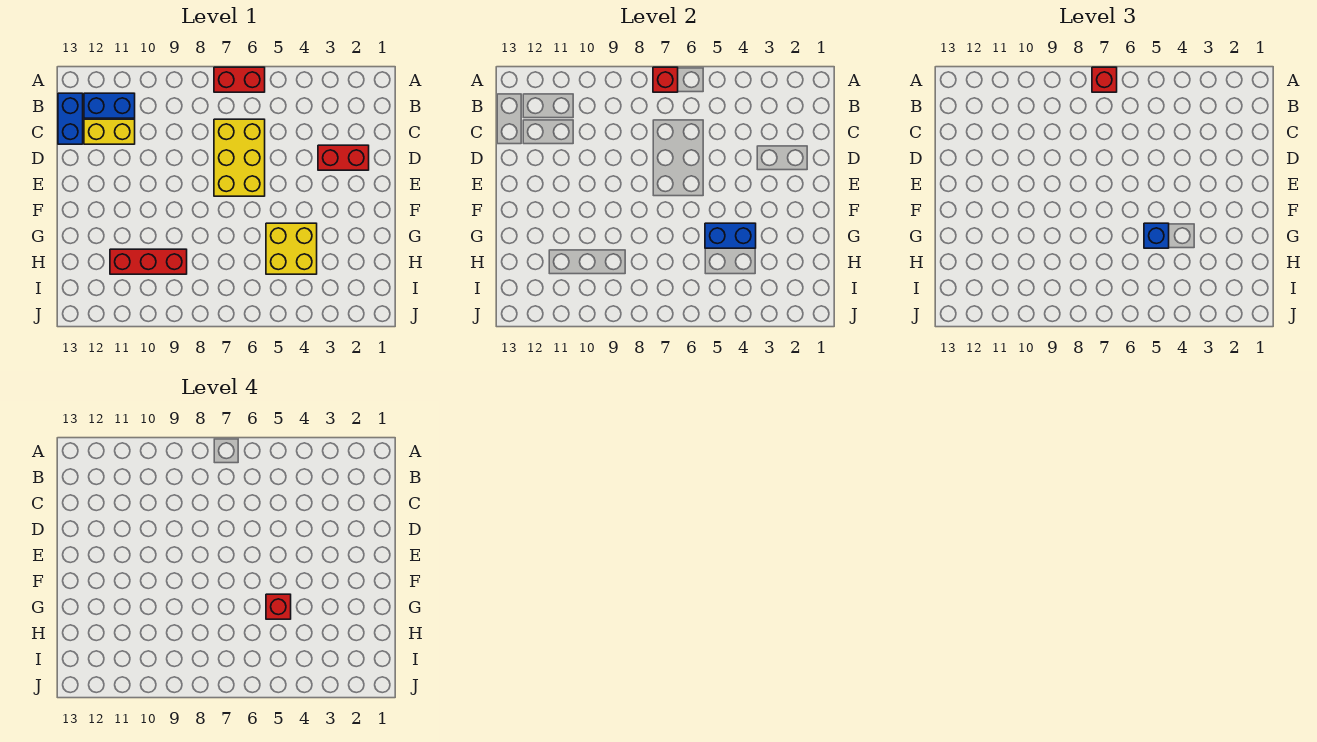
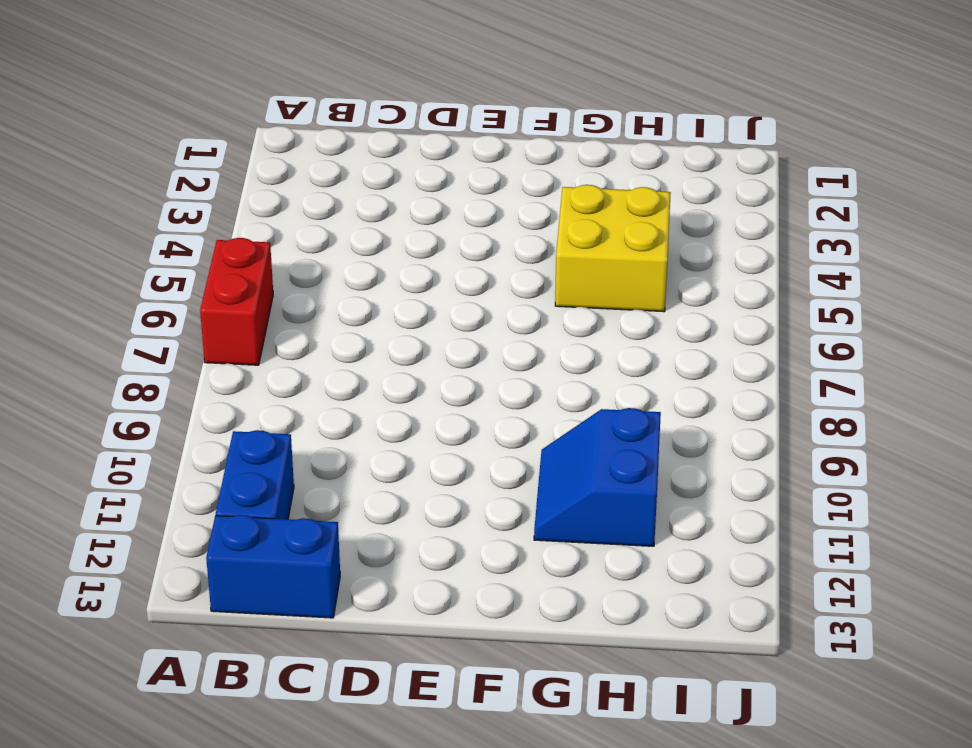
blue slope G10:H11 level 1 top H -> red brick H9:H11 level 1
none -> yellow brick C6:E7 level 1
none -> yellow brick C11:C12 level 1
none -> red brick D2:D3 level 1

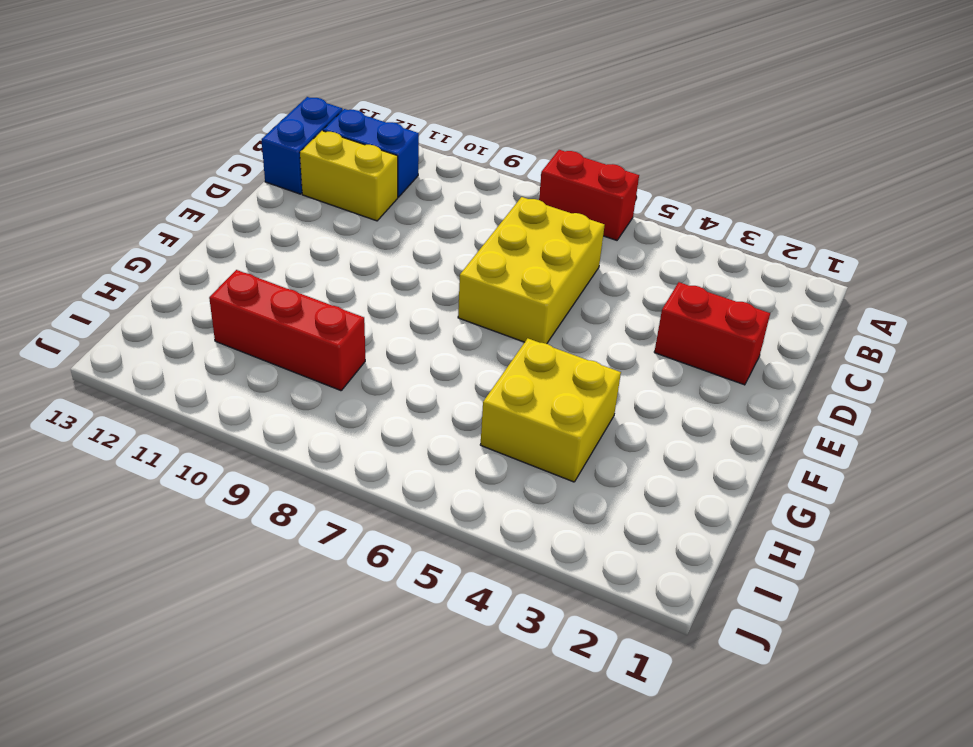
none -> red brick A7 level 2
none -> blue brick G4:G5 level 2
none -> red brick A7 level 3

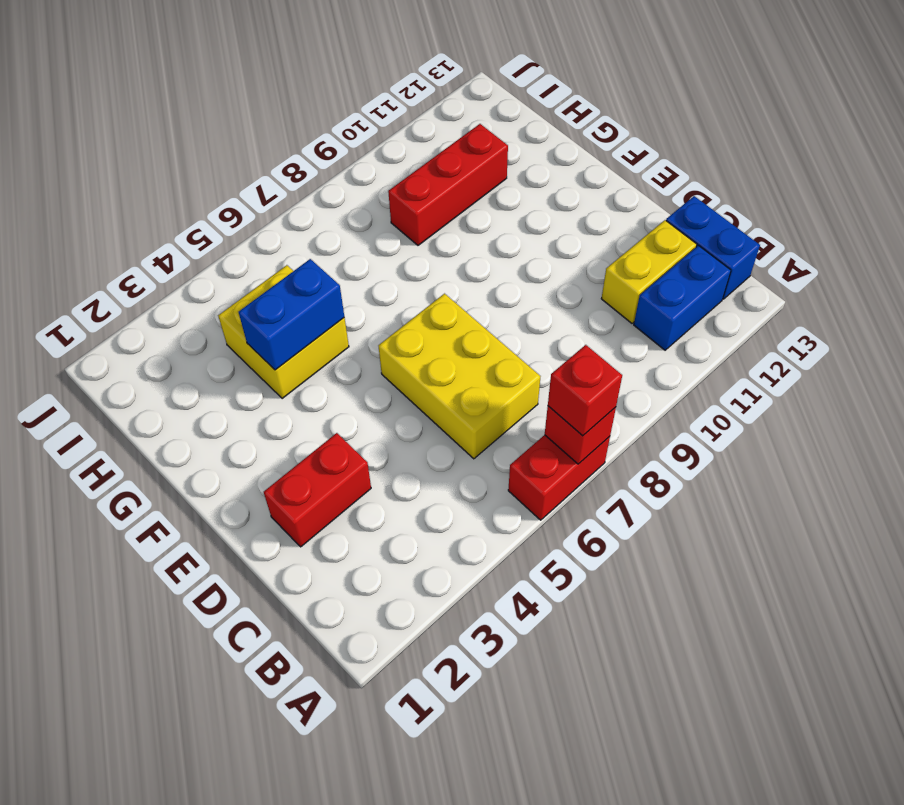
none -> blue brick G5 level 3
none -> red brick G5 level 4

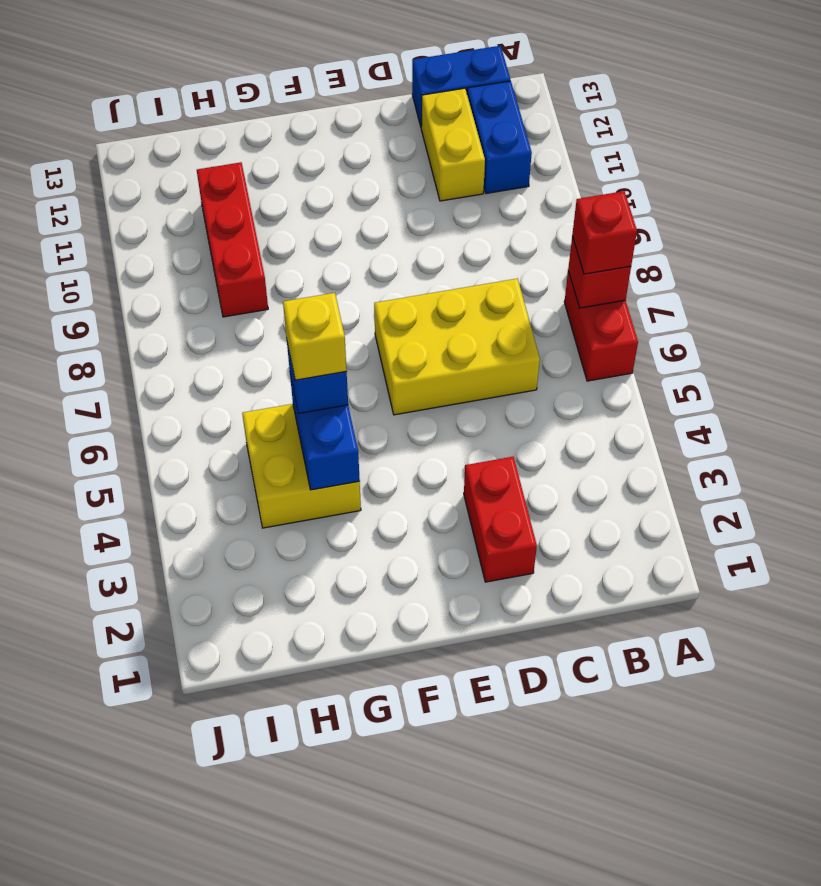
yellow brick G5 level 4 -> red brick G5 level 4

